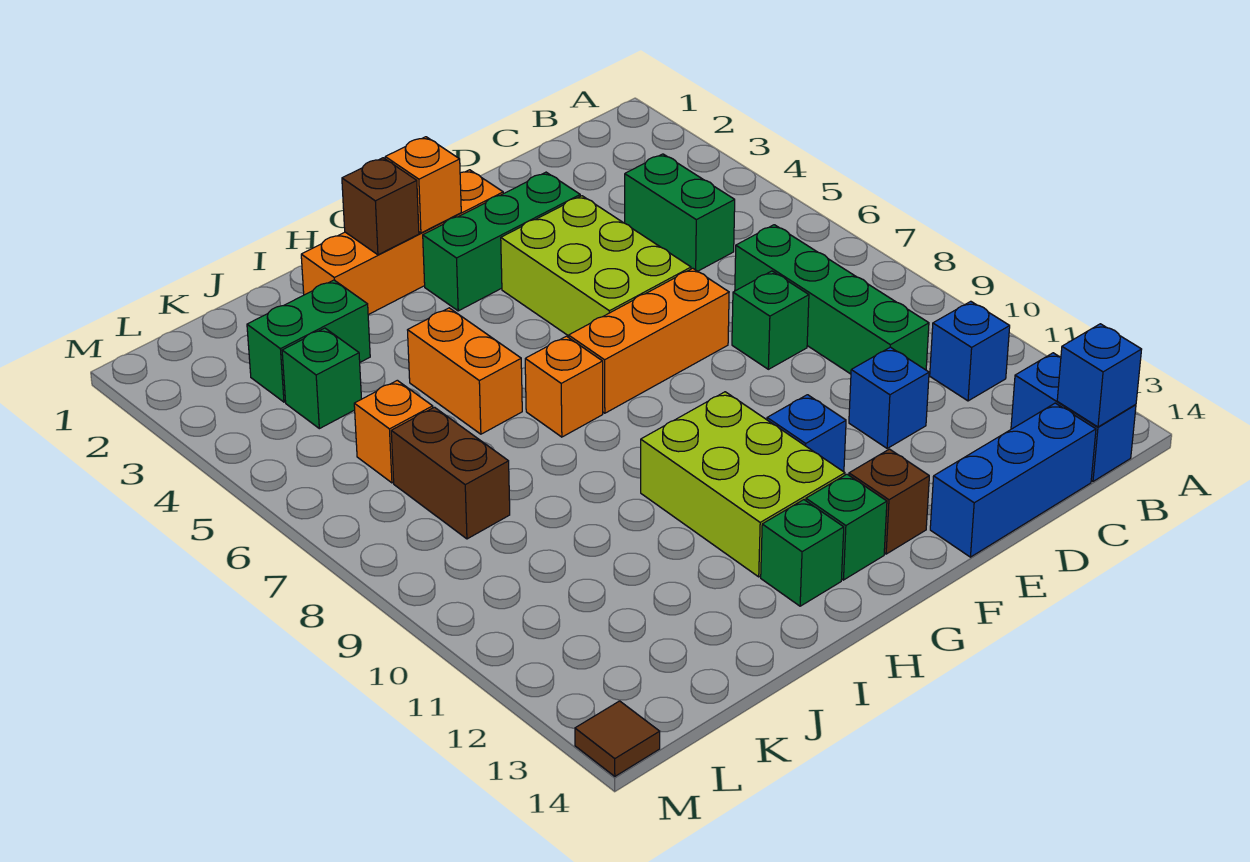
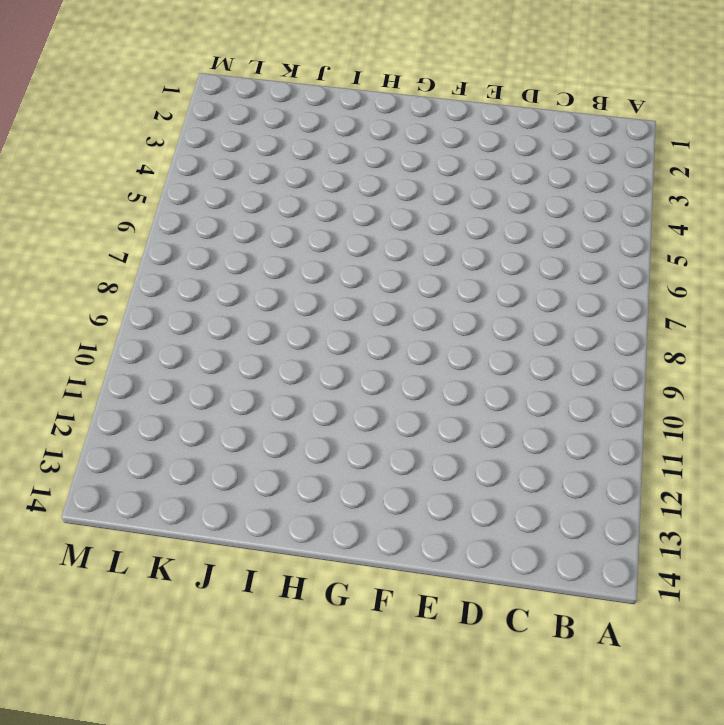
none -> blue brick B11 level 1
none -> blue brick B13:B14 level 1
none -> green brick C4:C5 level 1

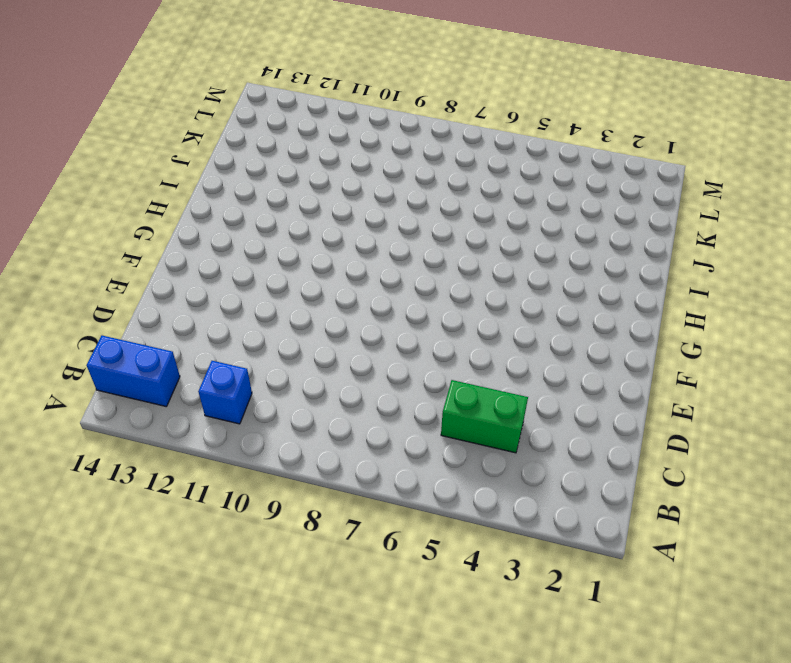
none -> green brick C7:C10 level 1
none -> blue brick C14:E14 level 1
none -> green brick D8 level 1

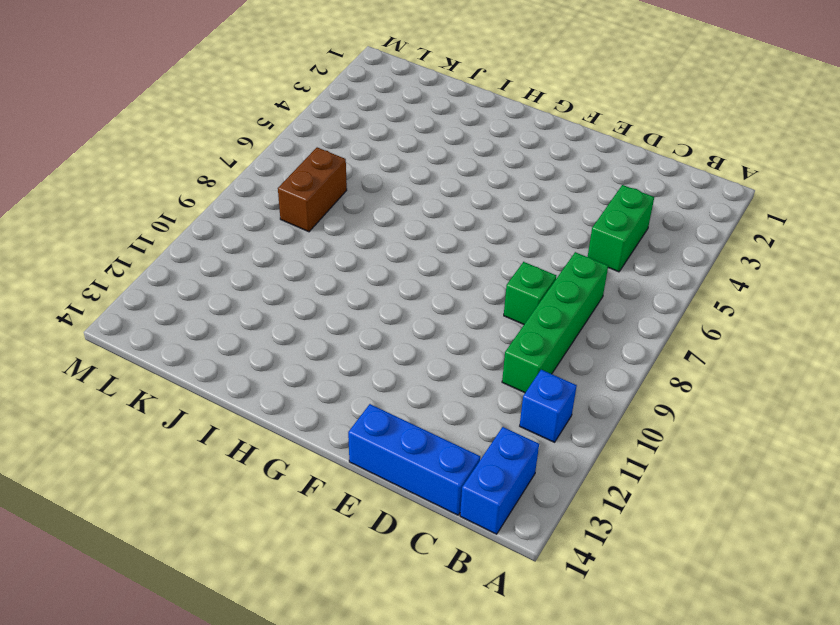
none -> blue brick D11 level 1
none -> green brick E3:G3 level 1
none -> lime brick E4:F6 level 1

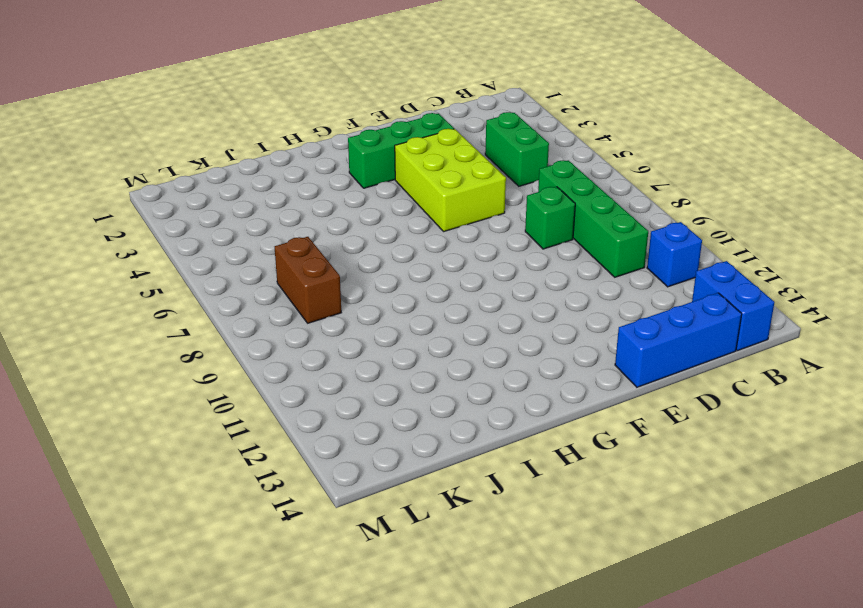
none -> blue brick D11 level 1
none -> orange brick E7:G7 level 1
none -> orange brick F2:I2 level 1

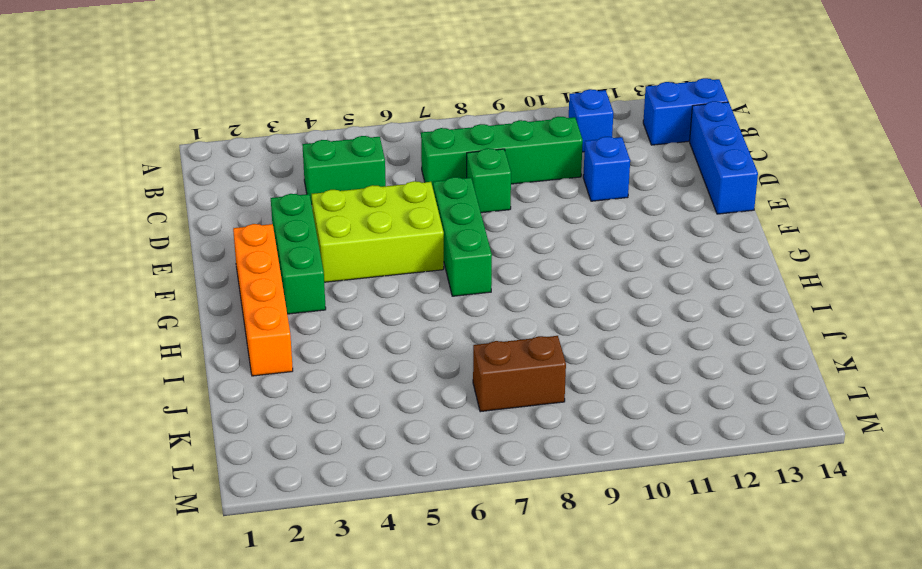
green brick E7:G7 level 1 -> orange brick E7:G7 level 1
none -> blue brick F11 level 1
none -> brown brick F13 level 1
none -> lime brick G10:H12 level 1

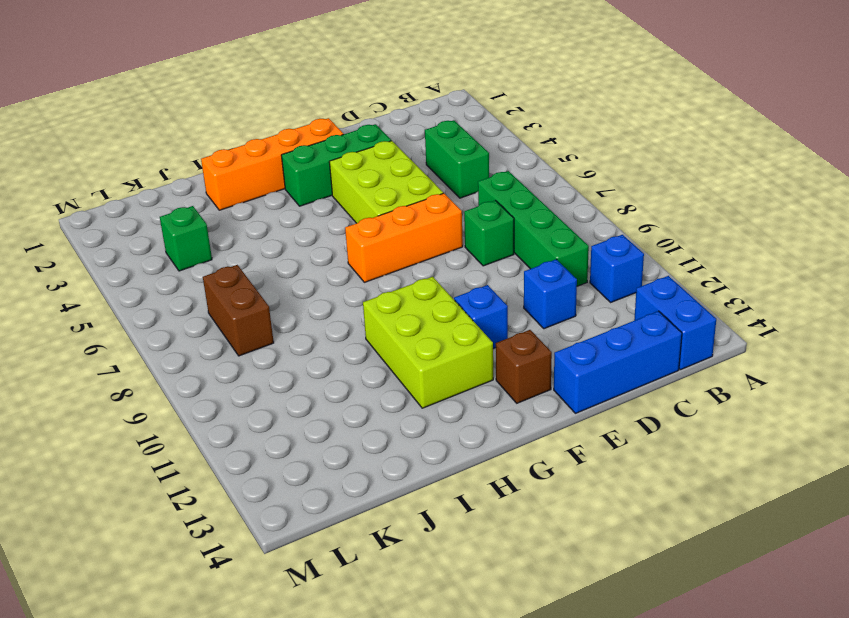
none -> green brick G13 level 1
none -> orange brick H7 level 1
none -> green brick H13 level 1

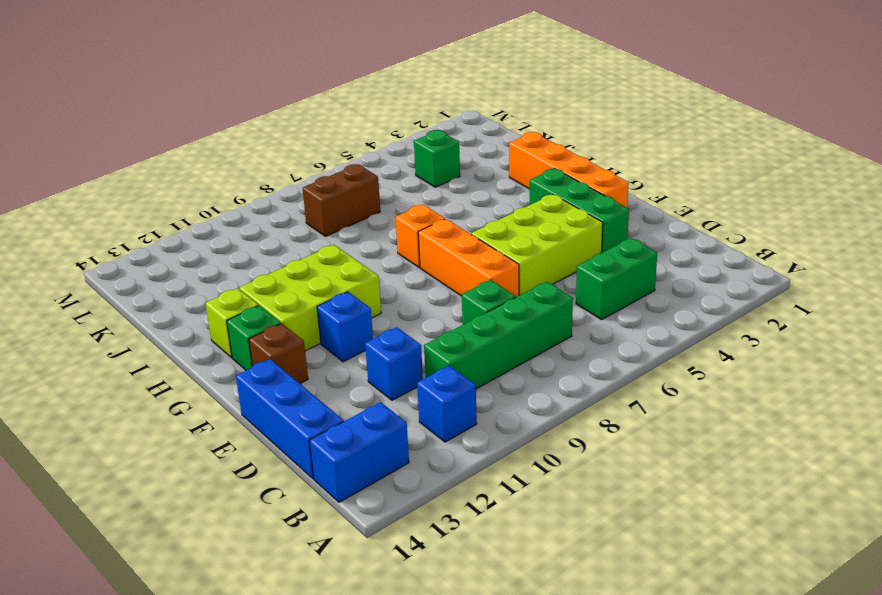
lime brick H13 level 1 -> green brick H13 level 1
none -> orange brick I5:I6 level 1
none -> green brick J3:K3 level 1
none -> orange brick K6 level 1

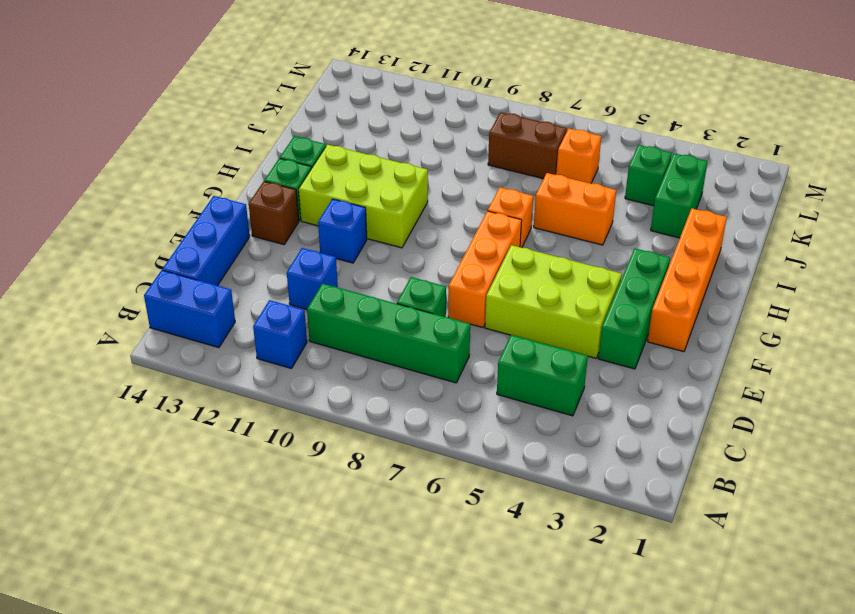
none -> brown tile M14 level 1
none -> blue brick B14 level 2
none -> orange brick G2 level 2

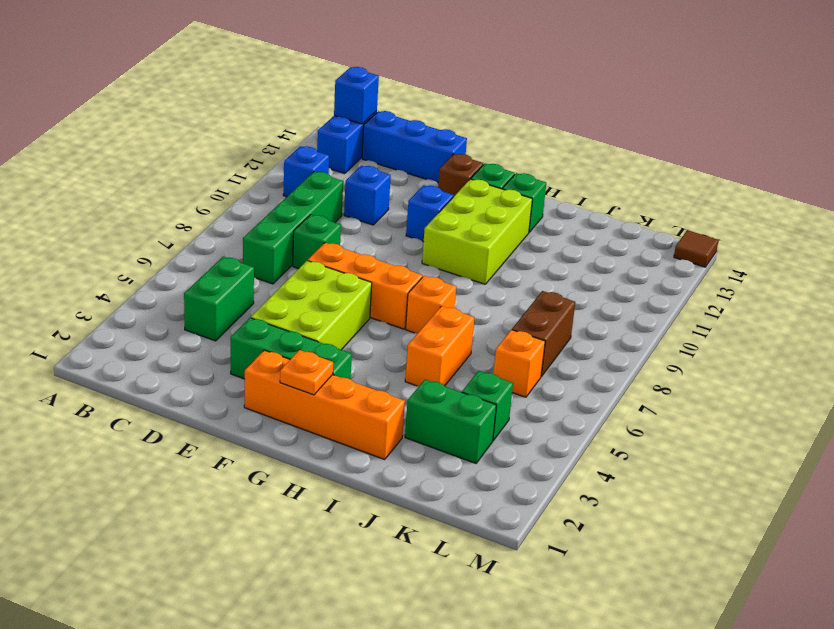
orange plate G2 level 2 -> orange brick G2 level 2
none -> brown brick H2 level 2

